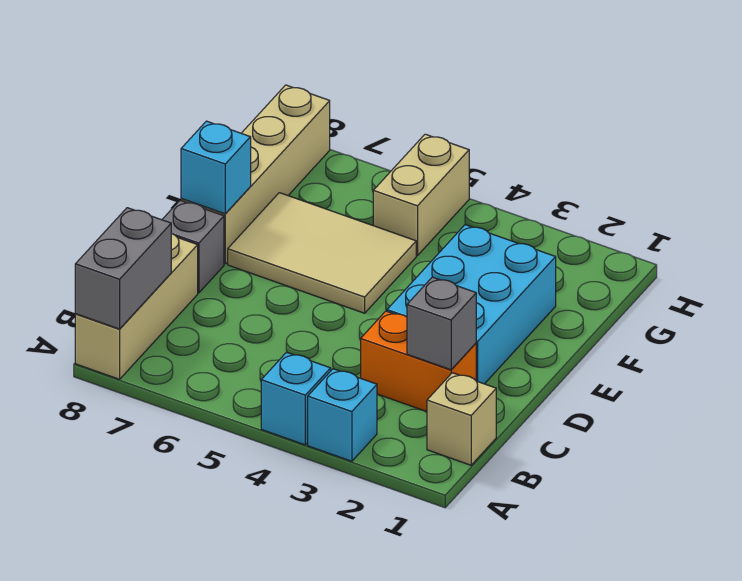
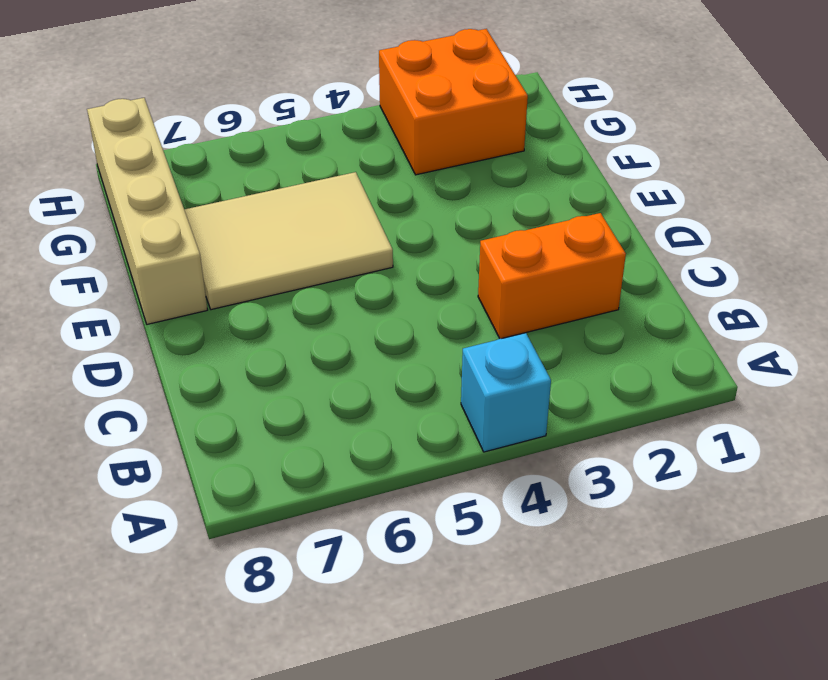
orange brick G2:H3 level 1 -> none
none -> cyan brick A3 level 1
none -> tan brick A8:C8 level 1
none -> tan brick B1 level 1

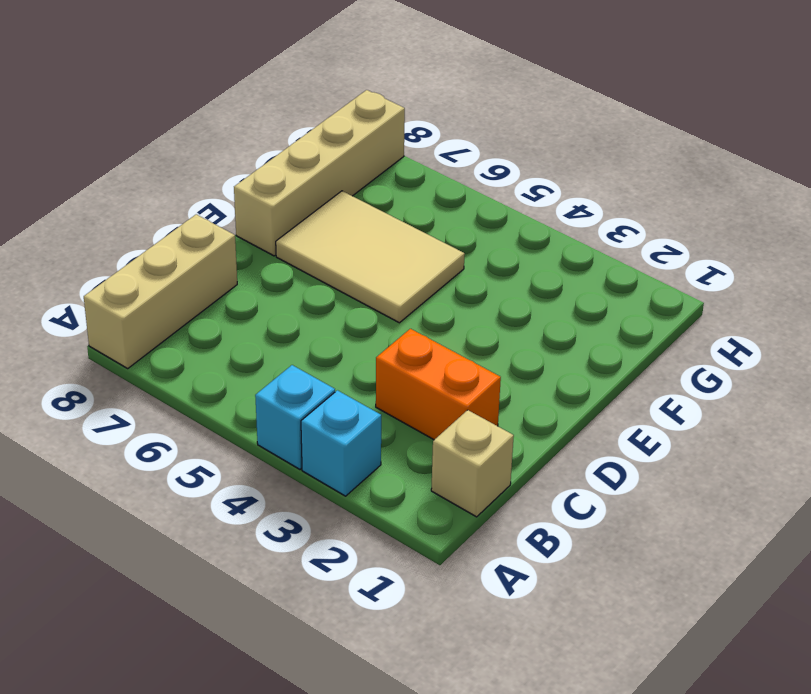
none -> cyan brick D2:F3 level 1
none -> grey brick D8 level 1
none -> tan brick G5:H5 level 1

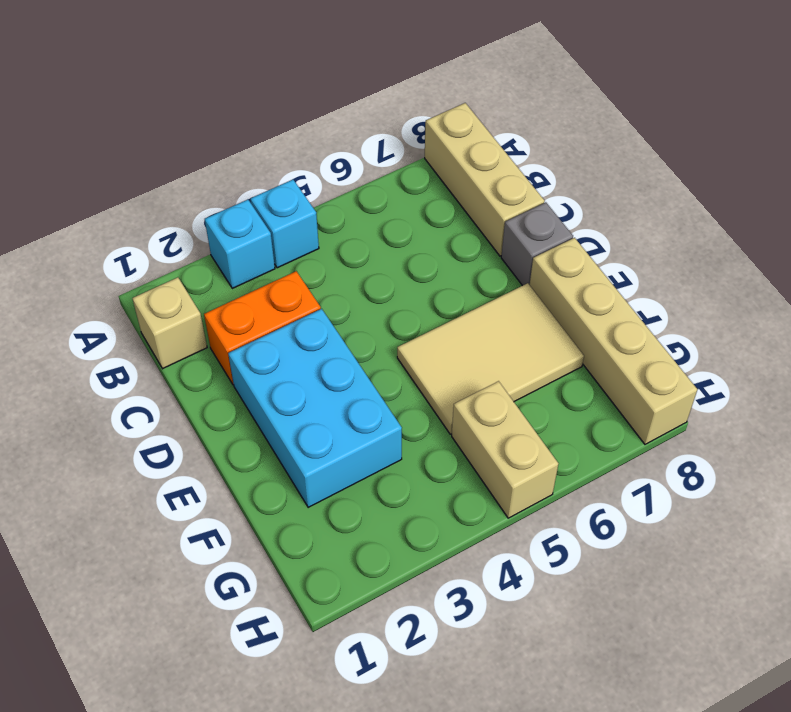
none -> grey brick A8:B8 level 2
none -> grey brick C2 level 2
none -> cyan brick E8 level 2

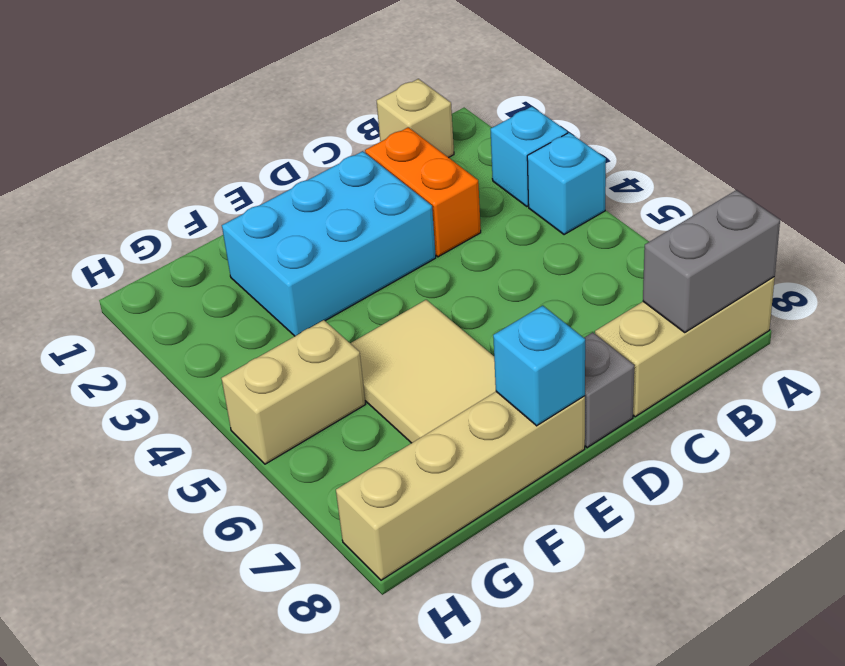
none -> grey brick C2 level 2

